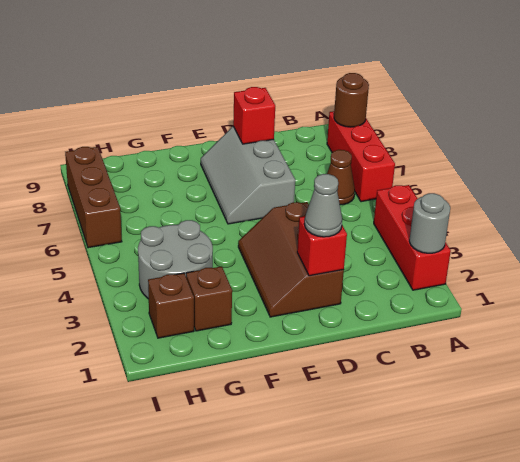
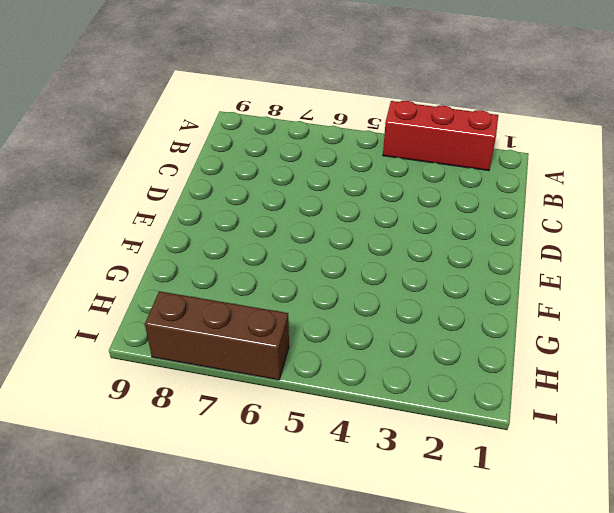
none -> red brick A6:A8 level 1
none -> brown cone B6 level 1
none -> brown slope D2:E4 level 1 top D

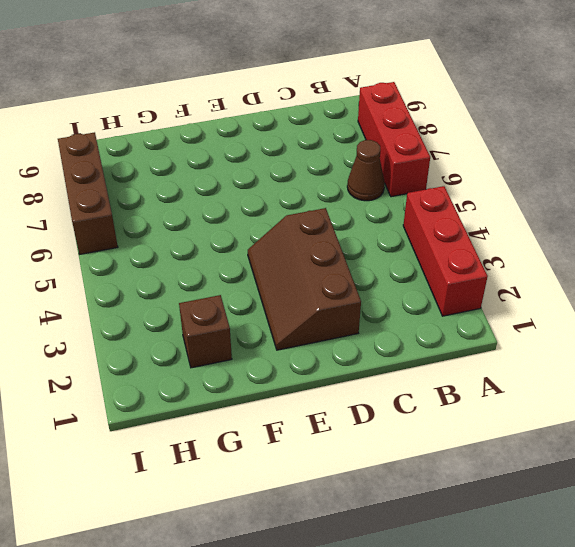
none -> grey slope D6:E8 level 1 top D
none -> grey round brick G3:H4 level 1
none -> brown brick H2 level 1

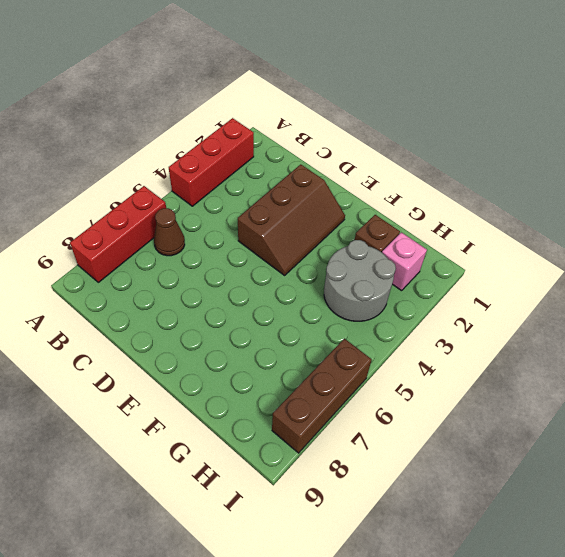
pink brick H2 level 1 -> brown brick H2 level 1
none -> grey slope D6:E8 level 1 top D
none -> grey round brick A2 level 2
none -> brown round brick A8 level 2

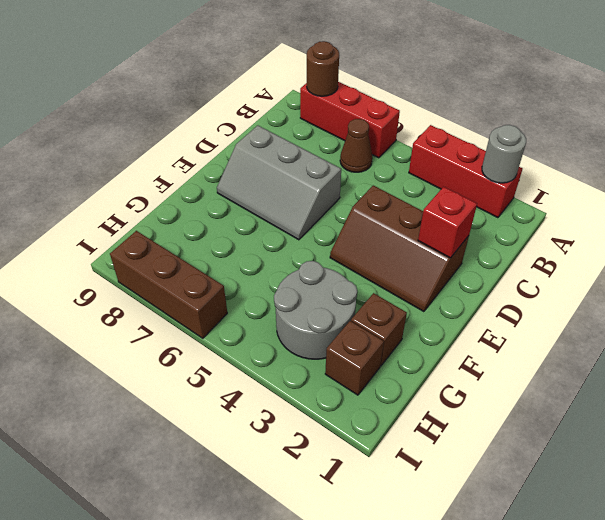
none -> red brick D8 level 2
none -> grey cone D2 level 3

